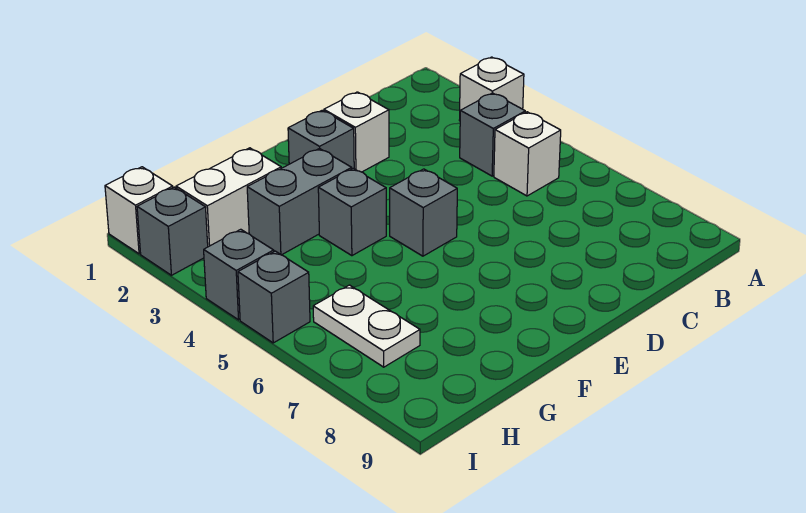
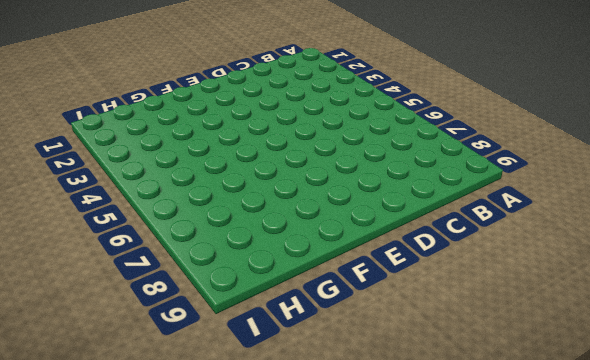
none -> white brick A3 level 1
none -> grey brick B4 level 1
none -> white brick B5 level 1

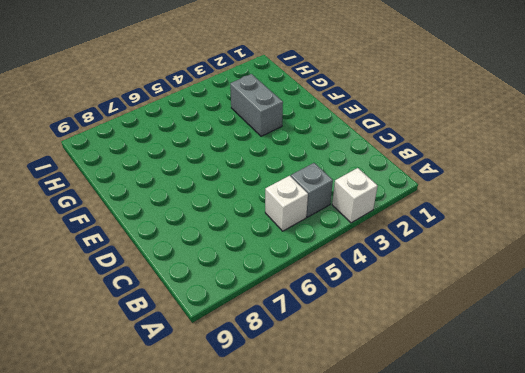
none -> white brick D2 level 1
none -> grey brick E2 level 1
none -> grey brick E5 level 1

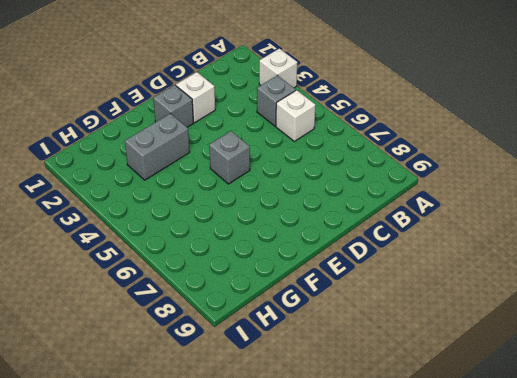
none -> grey brick F4 level 1
none -> white brick G2:H2 level 1
none -> white plate H6:H7 level 1

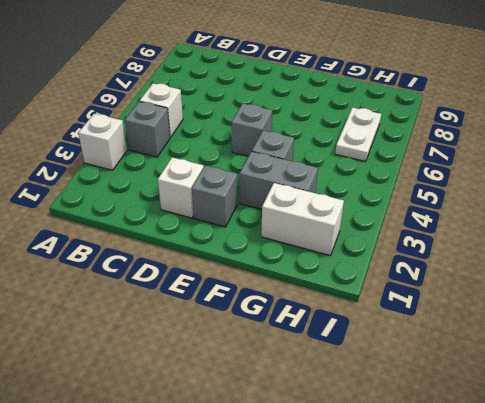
none -> white brick I1 level 1
none -> grey brick I2 level 1
none -> grey brick I4 level 1

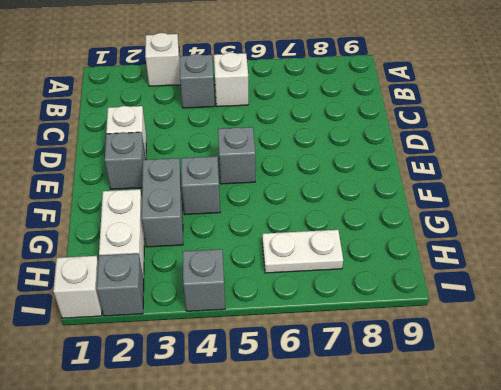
none -> grey brick I5 level 1

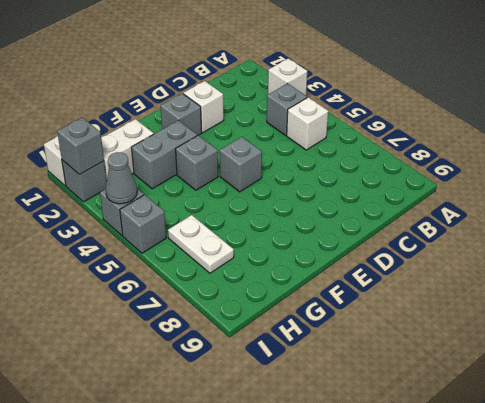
grey brick I2 level 2 -> none
grey cone I4 level 2 -> none

